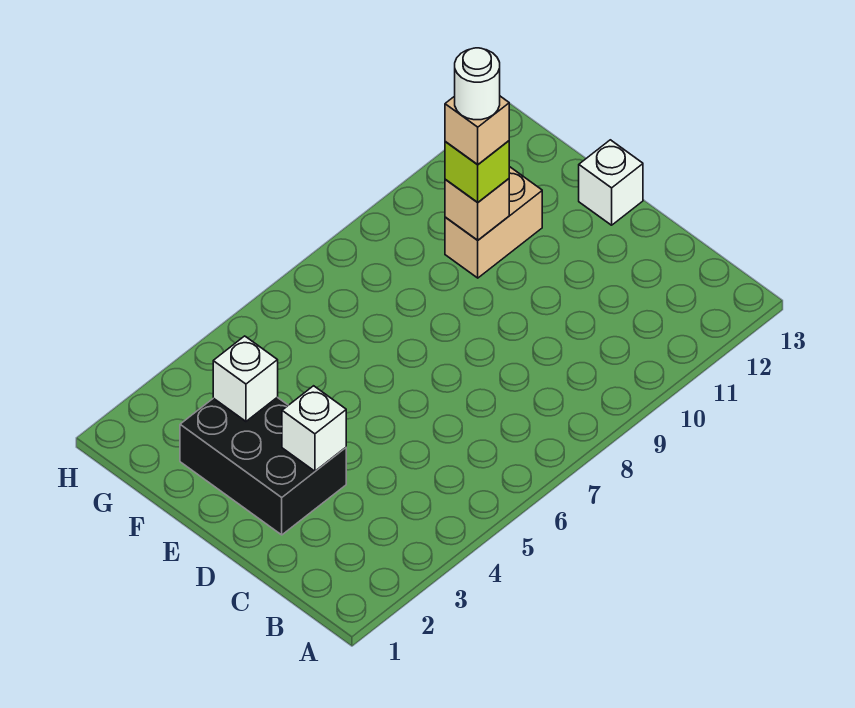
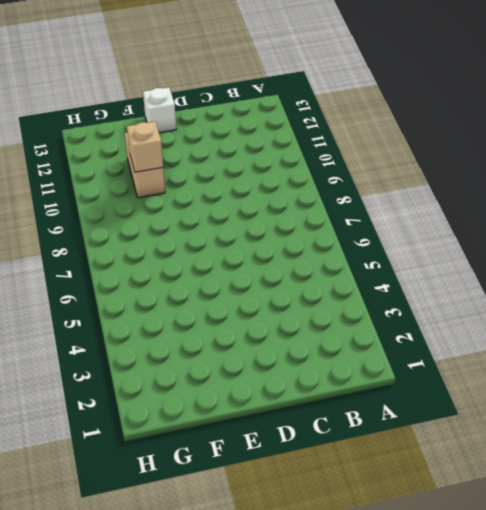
none -> black brick D2:F3 level 1
none -> white brick D3 level 2

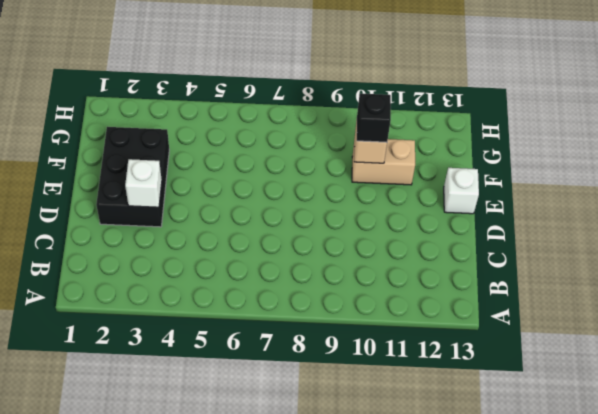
black brick F10 level 3 -> lime brick F10 level 3
none -> white brick F3 level 2
none -> tan brick F10 level 4

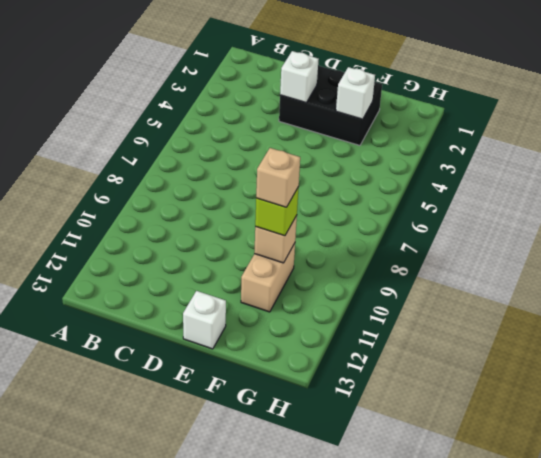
none -> white round brick F10 level 5

